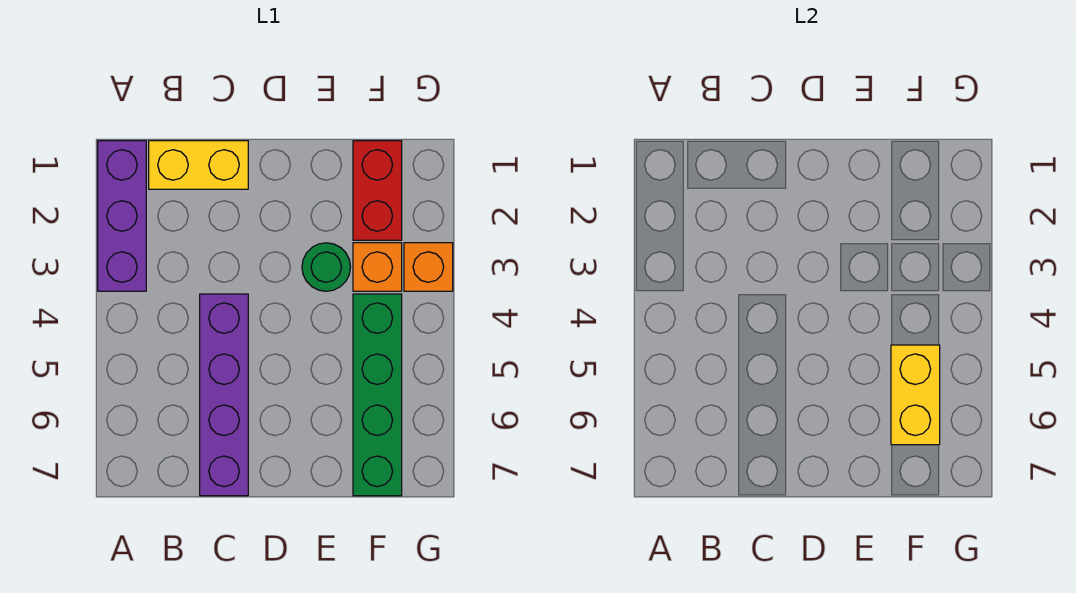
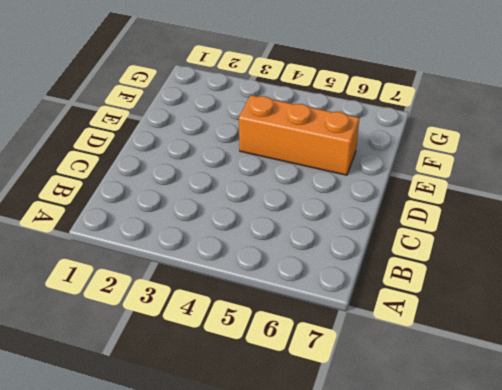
orange brick E4:E6 level 1 -> none
none -> purple brick A1:A3 level 1
none -> yellow brick B1:C1 level 1

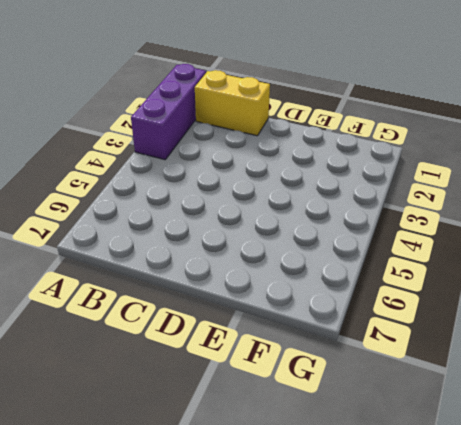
none -> purple brick C4:C7 level 1
none -> green round brick E3 level 1

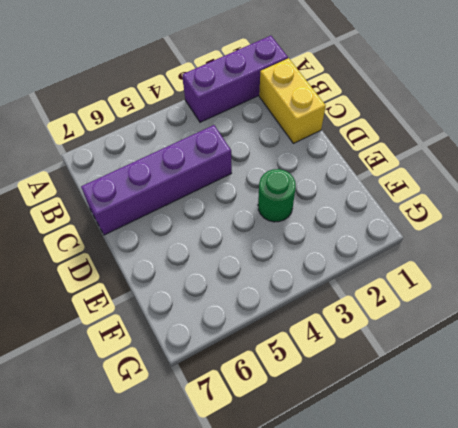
none -> red brick F1:F2 level 1
none -> orange brick F3 level 1

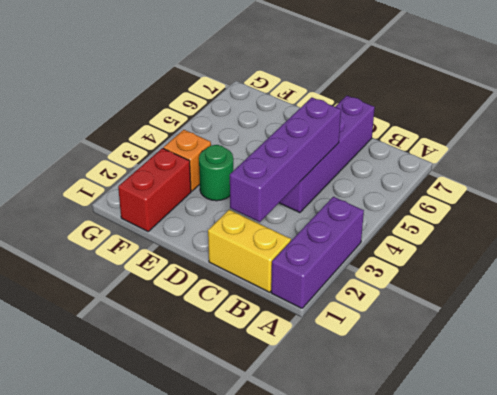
purple brick C2:C5 level 2 -> none
none -> green brick F4:F7 level 1
none -> orange brick G3 level 1

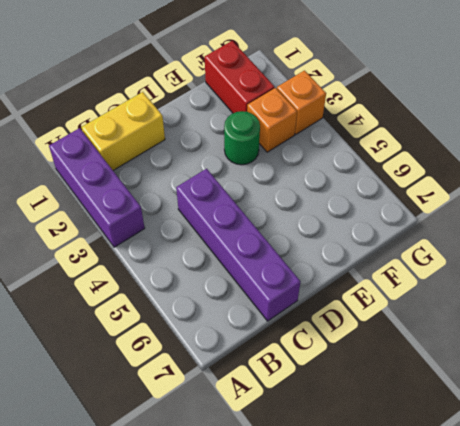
none -> green brick F4:F7 level 1
none -> yellow brick F5:F6 level 2

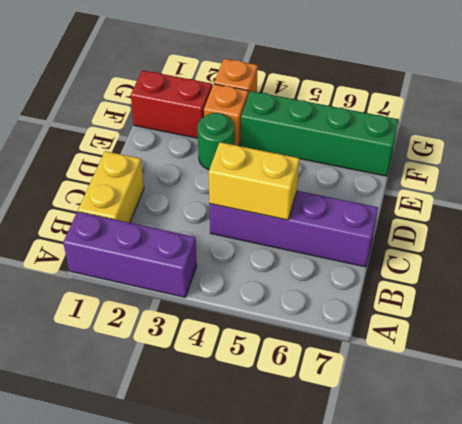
yellow brick C4:C5 level 2 -> yellow brick F5:F6 level 2

